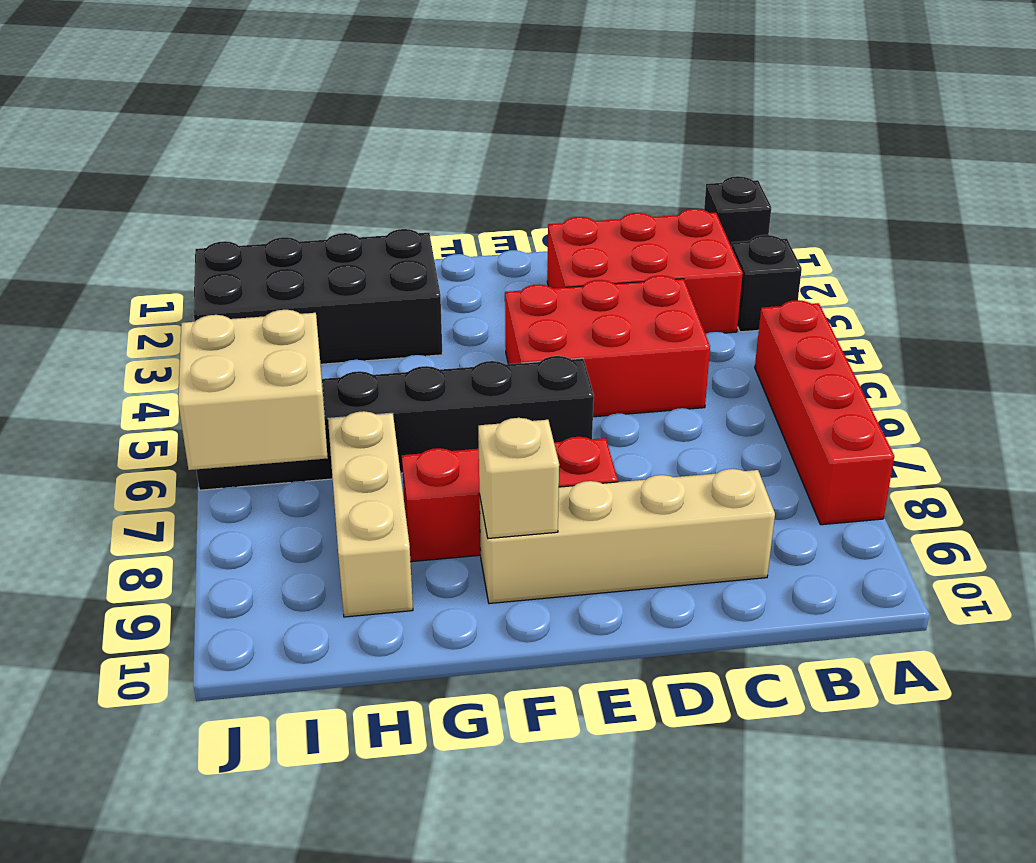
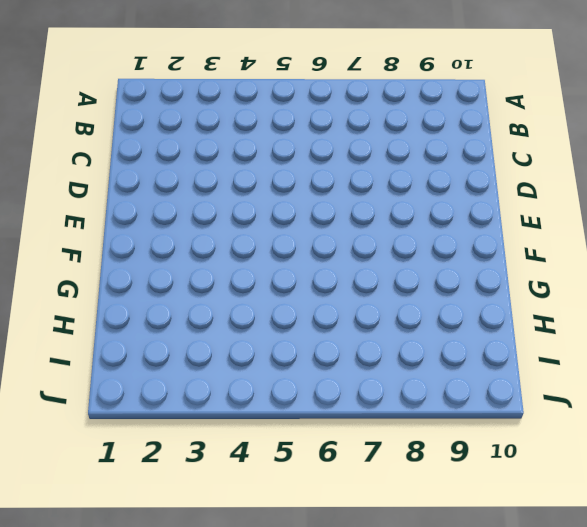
none -> black brick A1 level 1
none -> black brick A3 level 1
none -> red brick A5:A8 level 1

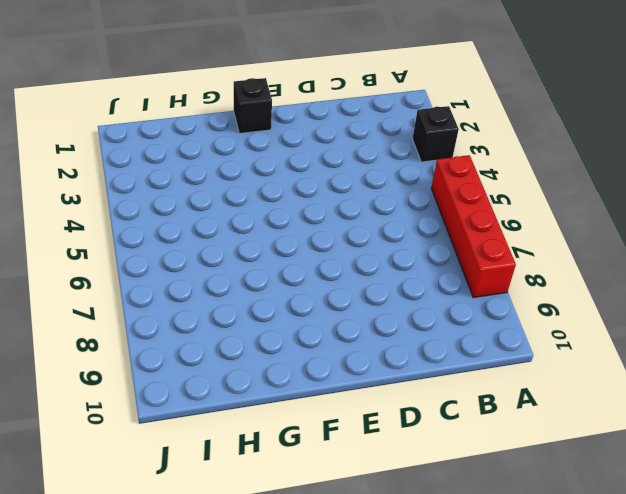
black brick F1 level 1 -> black brick A1 level 1
none -> red brick B2:D3 level 1
none -> red brick C4:E5 level 1
none -> tan brick C9:F9 level 1

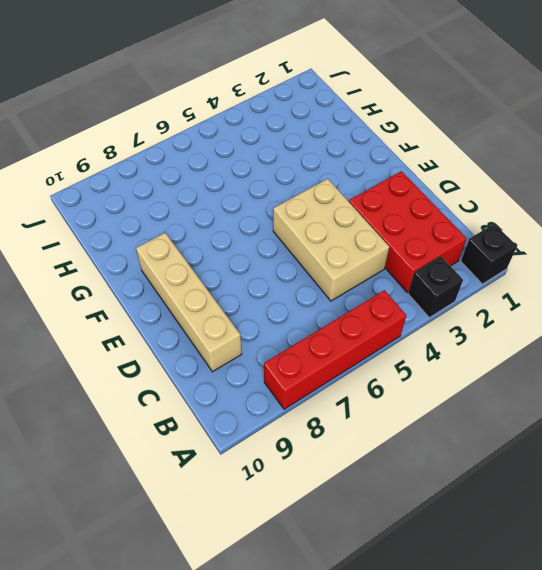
tan brick C4:E5 level 1 -> red brick C4:E5 level 1
none -> black brick E6:J6 level 1
none -> red brick E8:G8 level 1
none -> black brick G2:J3 level 1

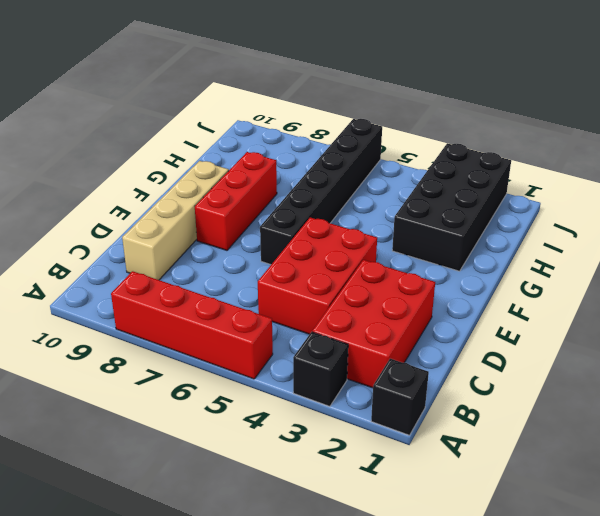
none -> tan brick H7:H9 level 1
none -> tan brick F9 level 2
none -> tan brick I6:J7 level 2

